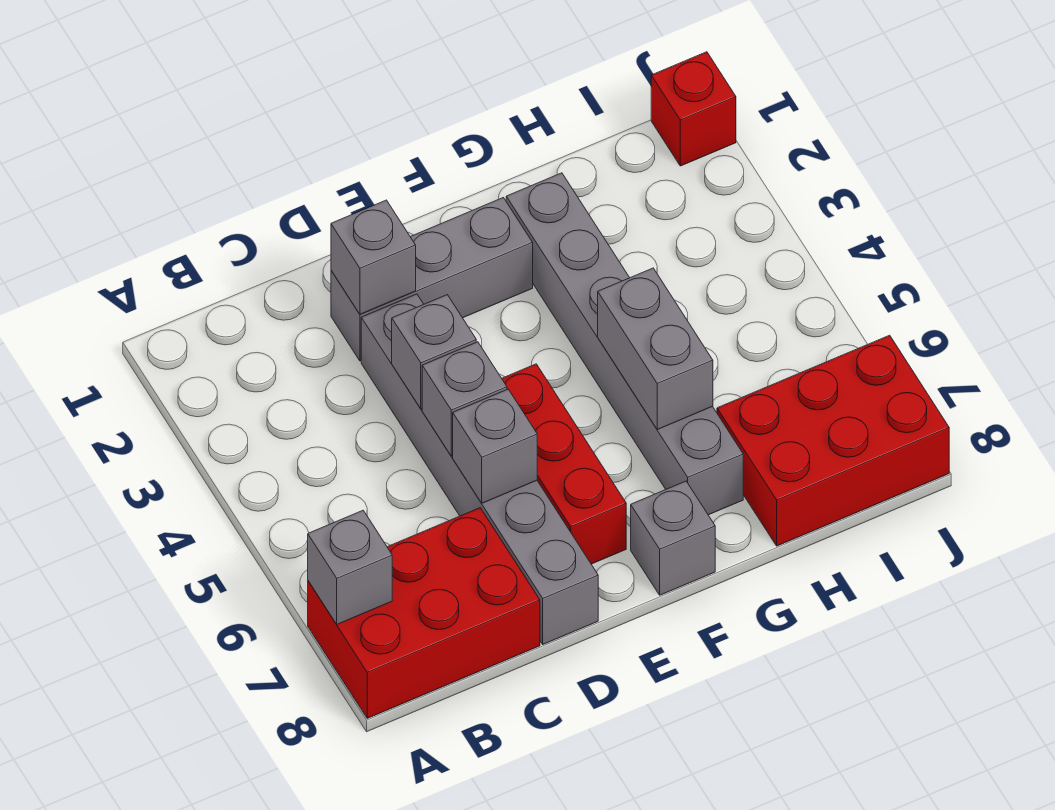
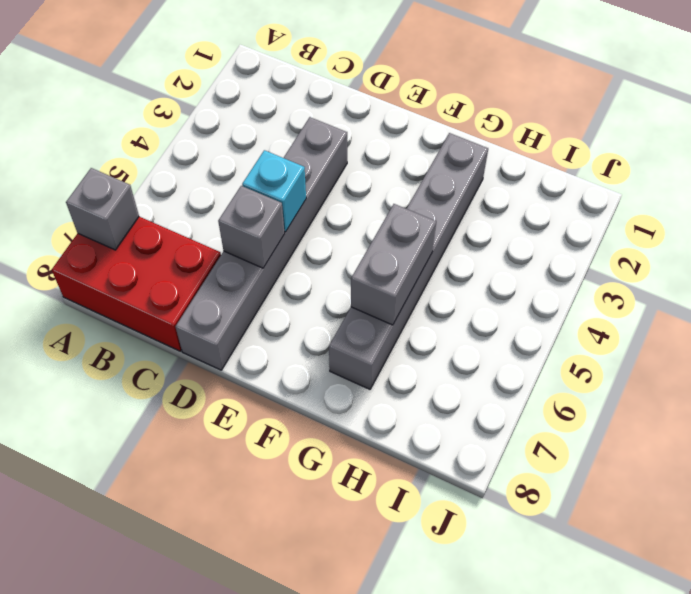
cyan brick D5 level 2 -> grey brick D5 level 2
none -> grey brick D2:F2 level 1
none -> red brick E5:E7 level 1
none -> grey brick F8 level 1

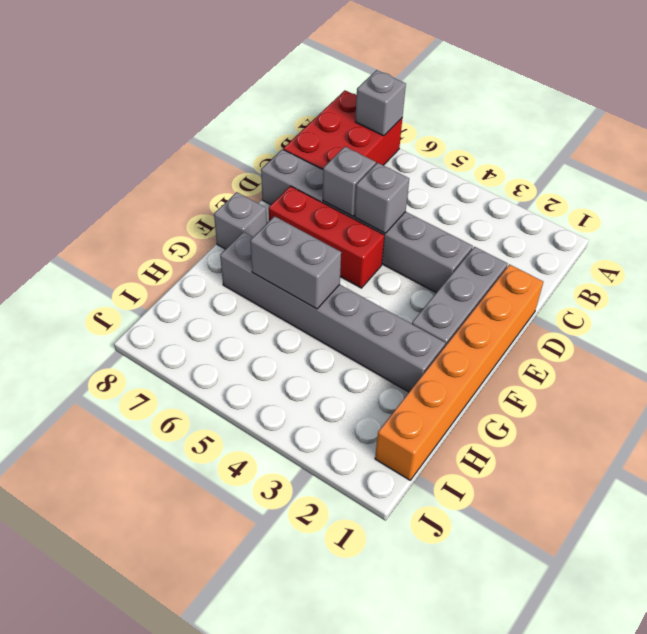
orange brick D1:I1 level 1 -> none
none -> red brick H7:J8 level 1
none -> red brick J1 level 1
none -> grey brick D2 level 2

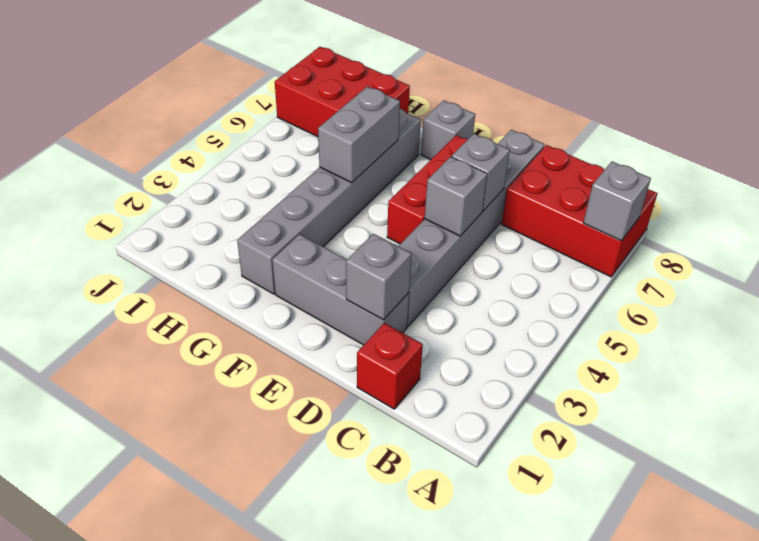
red brick C1 level 1 -> red brick J1 level 1
none -> grey brick D4 level 2

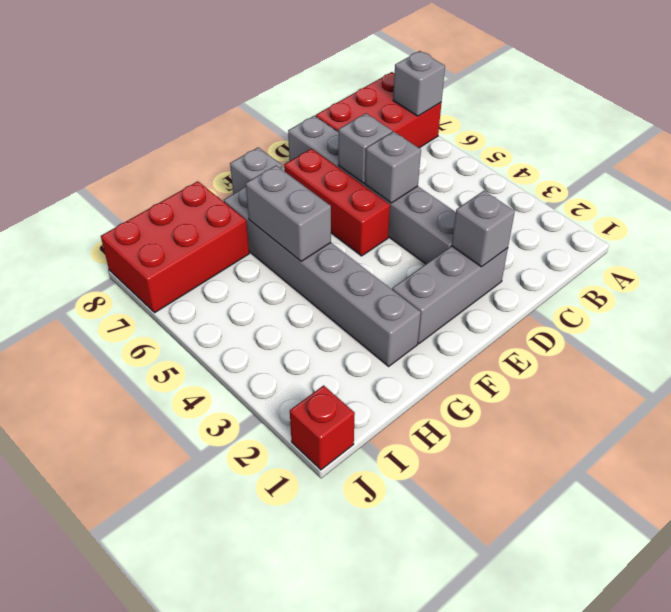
none -> grey brick D4 level 2

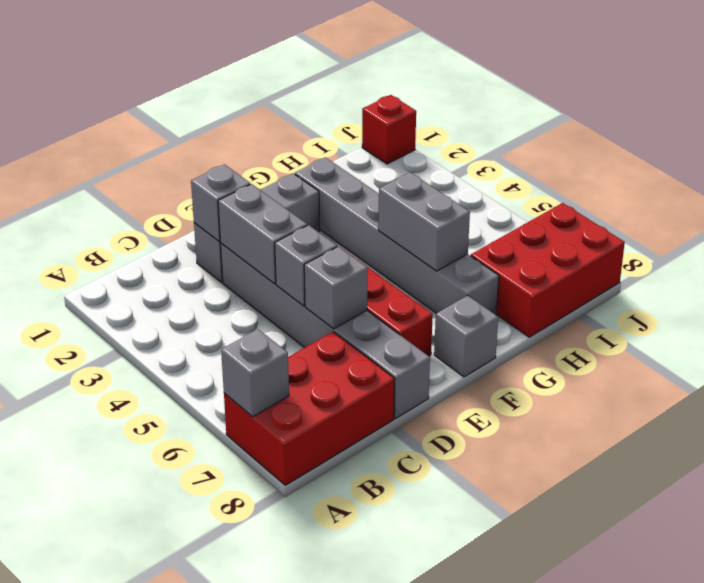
grey brick D3:D4 level 2 -> grey brick D4 level 2

